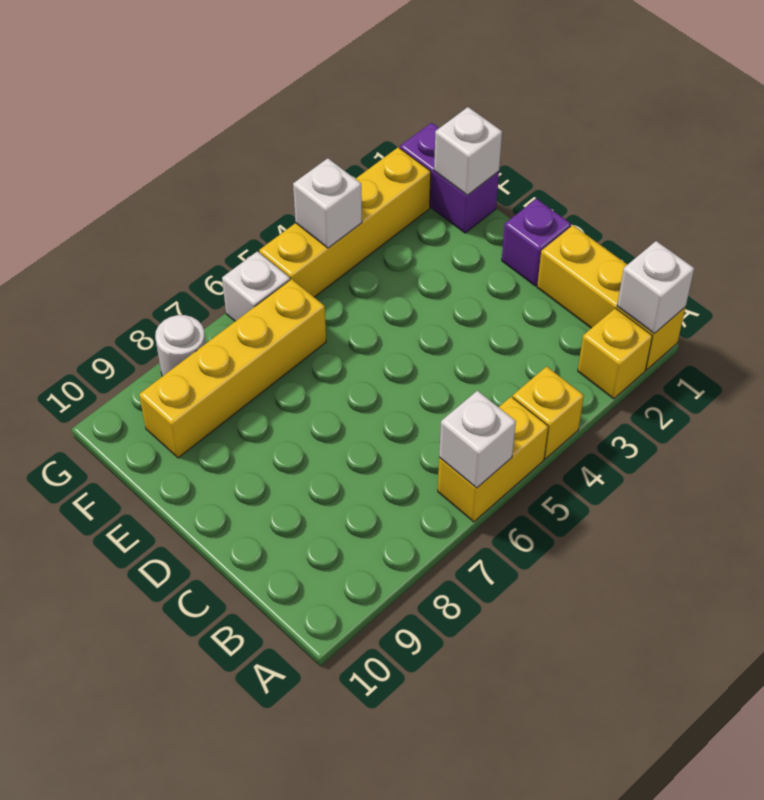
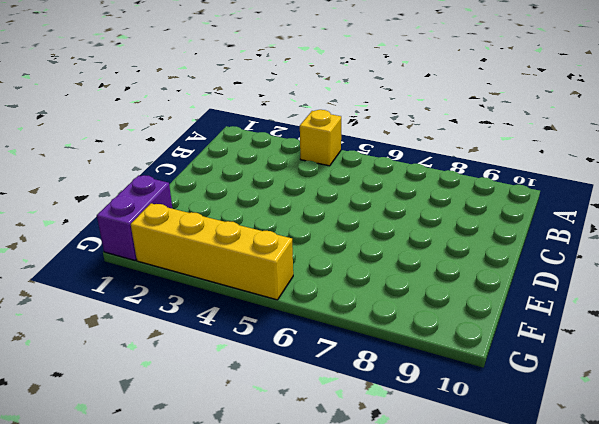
none -> yellow brick A1:C1 level 1
none -> yellow brick A2 level 1
none -> yellow brick A5:A6 level 1

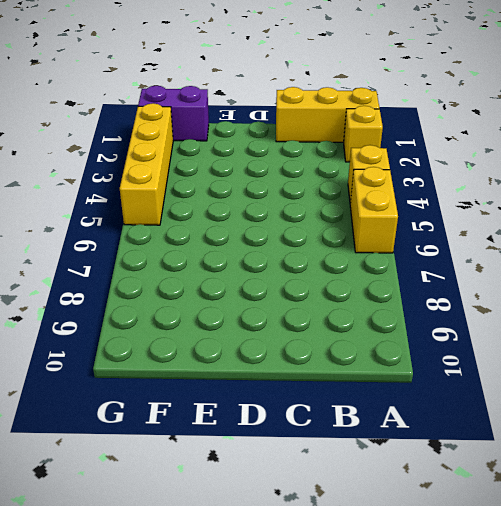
none -> purple brick D1 level 1
none -> yellow brick F6:F9 level 1
none -> white brick G6 level 1

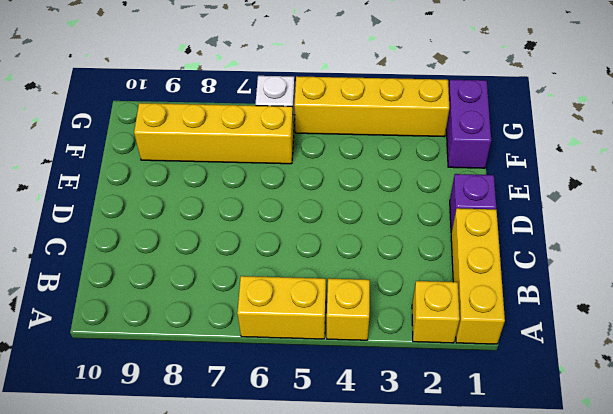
none -> white round brick G8 level 1
none -> white brick A1 level 2
none -> white brick A6 level 2

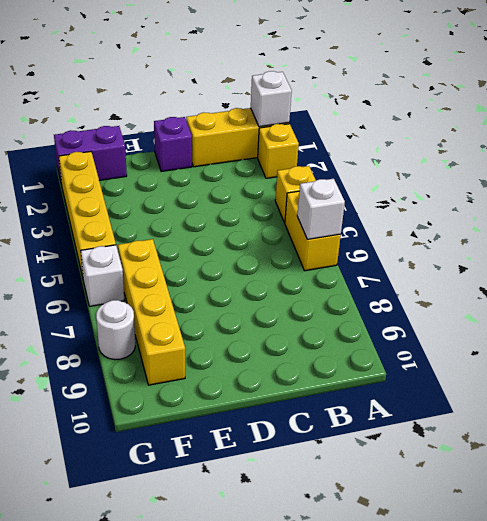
none -> white brick F1 level 2
none -> white brick G4 level 2

